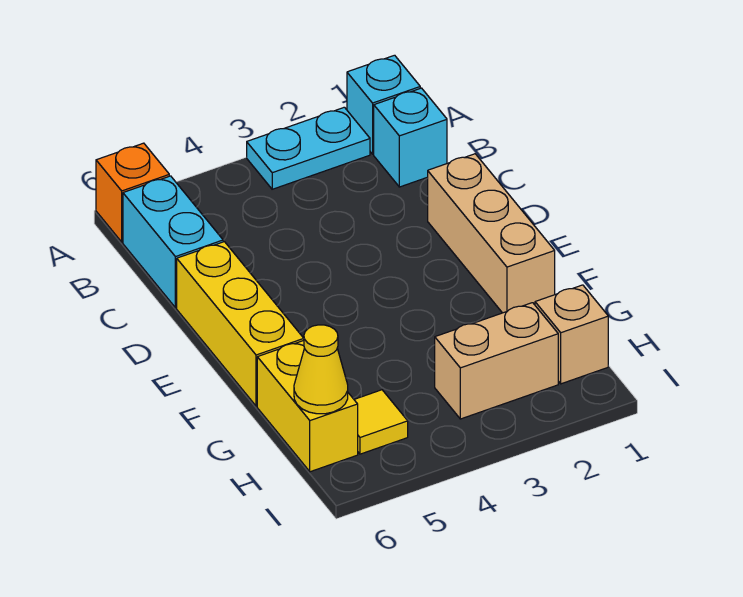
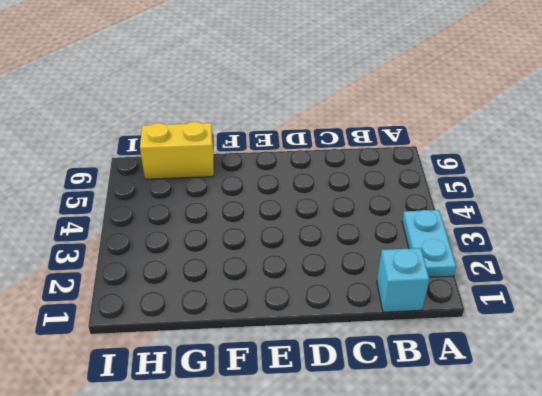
none -> cyan brick A1 level 1
none -> orange brick A6 level 1
none -> cyan brick B6:C6 level 1

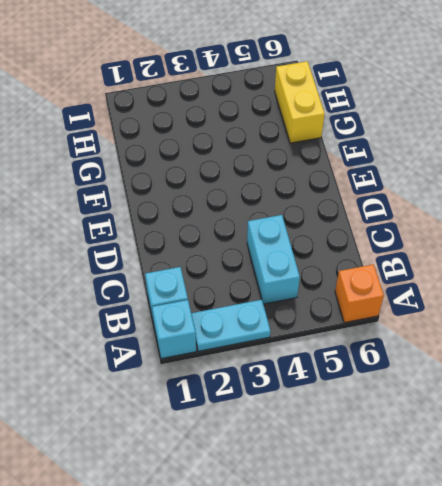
cyan brick B4:C4 level 1 -> cyan brick B6:C6 level 1
none -> tan brick D1:F1 level 1
none -> yellow brick D6:F6 level 1
none -> tan brick H1 level 1

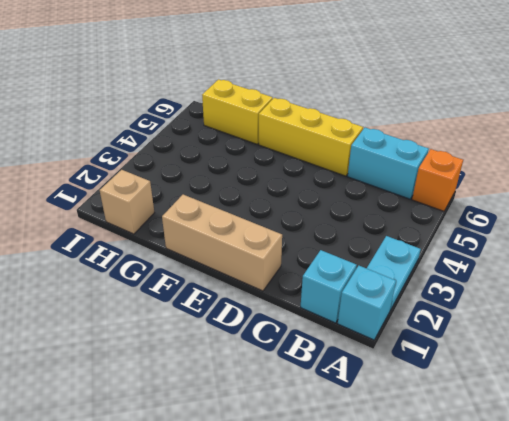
none -> tan brick H2:H3 level 1
none -> yellow tile H5 level 1
none -> yellow cone H6 level 2

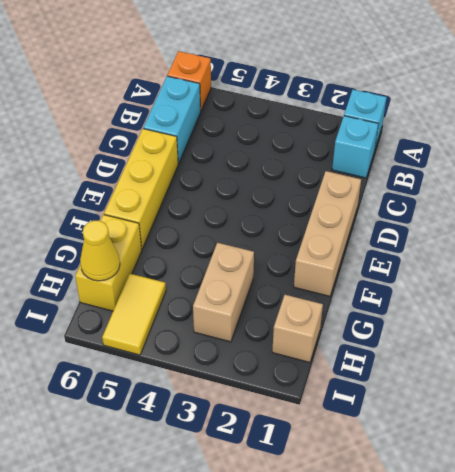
tan brick G3:H3 level 1 -> tan brick H2:H3 level 1
yellow tile H5:I5 level 1 -> yellow tile H5 level 1
none -> cyan plate A2:A3 level 1

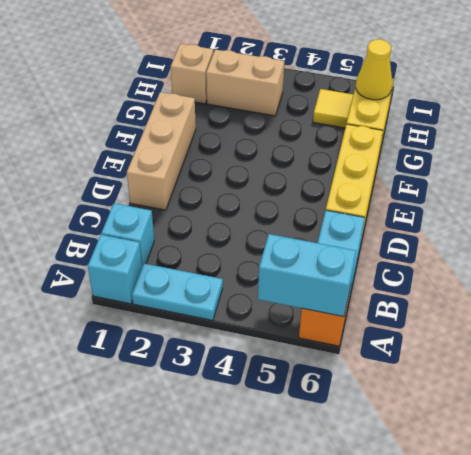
cyan brick A5:A6 level 2 -> none

